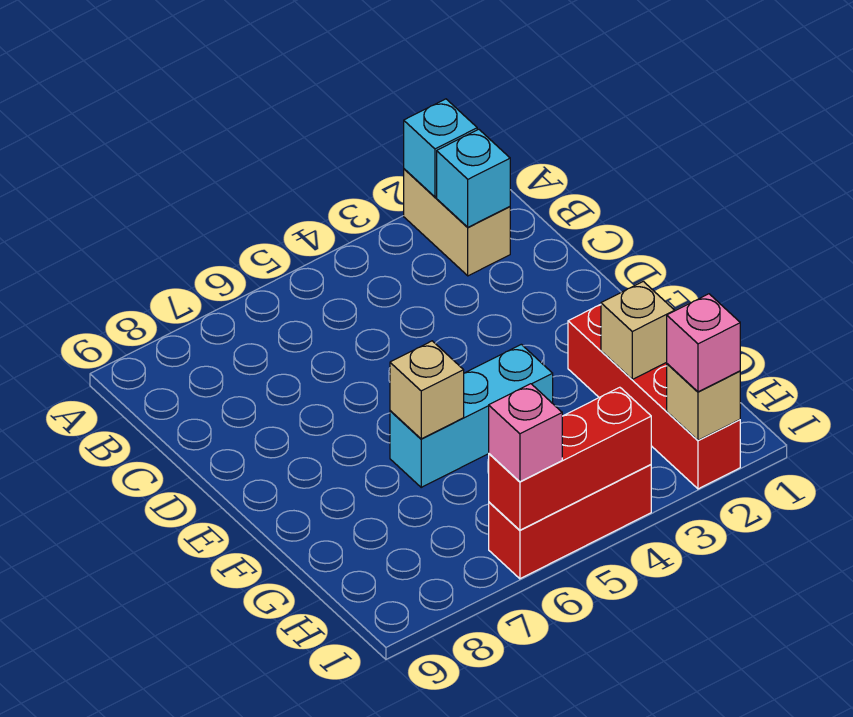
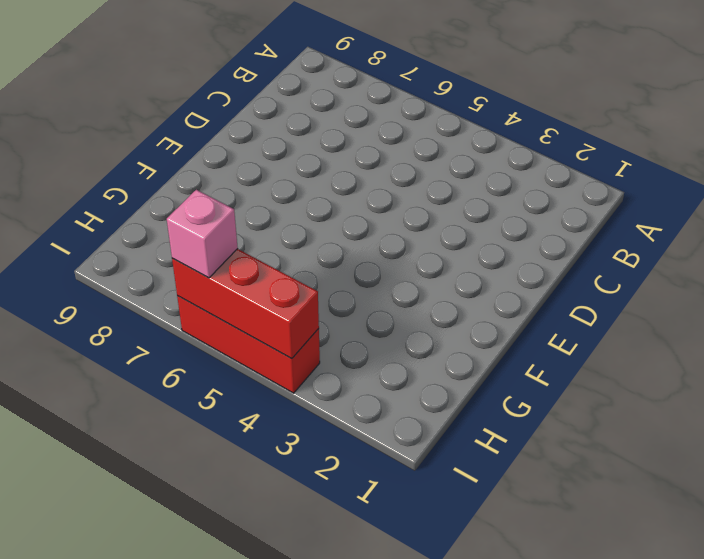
none -> tan brick A2:B2 level 1
none -> red brick F2:I2 level 1
none -> cyan brick F4:F6 level 1

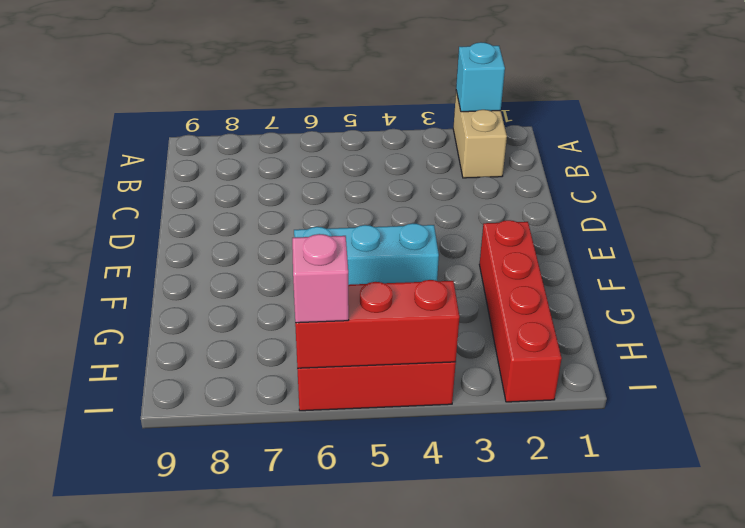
none -> cyan brick B2 level 2
none -> tan brick F6 level 2
none -> tan brick G2 level 2

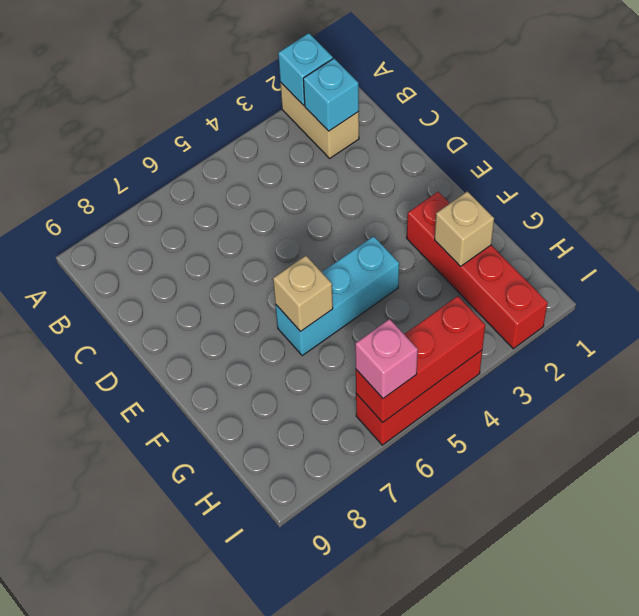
none -> tan brick I2 level 2
none -> pink brick I2 level 3

